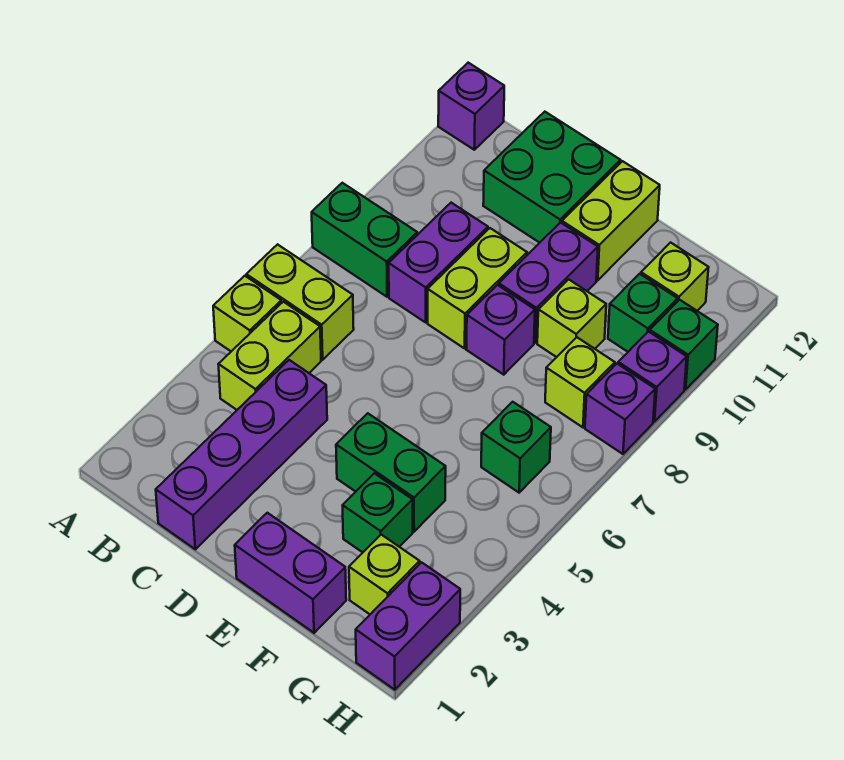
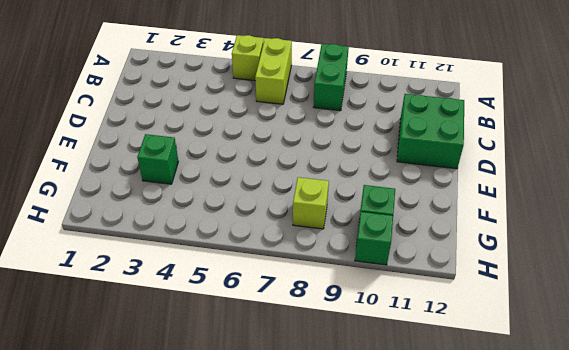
none -> purple brick A12 level 1
none -> lime brick B4:B5 level 1
none -> purple brick C1:C4 level 1

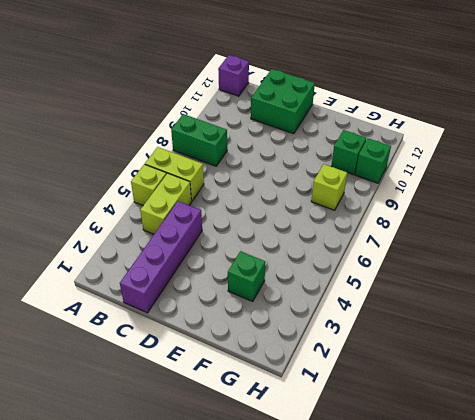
none -> purple brick C8:C9 level 1
none -> lime brick D8:D9 level 1
none -> purple brick E1:F1 level 1

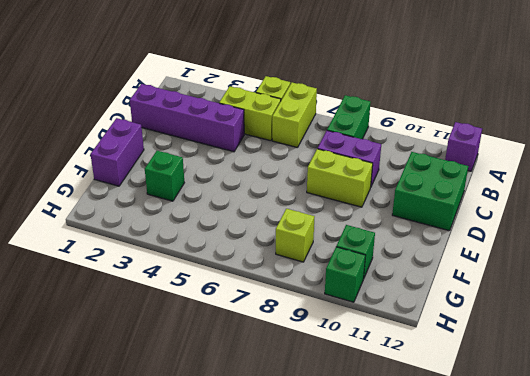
none -> green brick E4:F4 level 1
none -> purple brick E8 level 1
none -> purple brick E9:E10 level 1

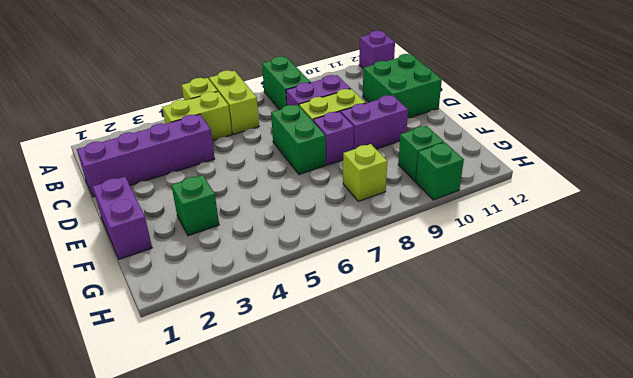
green brick D7:E7 level 1 -> green brick E4:F4 level 1
none -> lime brick E11:E12 level 1
none -> lime brick F9 level 1
none -> lime brick G2 level 1

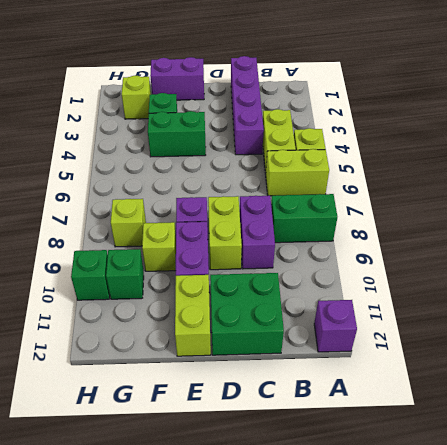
none -> green brick G6 level 1
none -> lime brick G11 level 1
none -> purple brick H1:H2 level 1

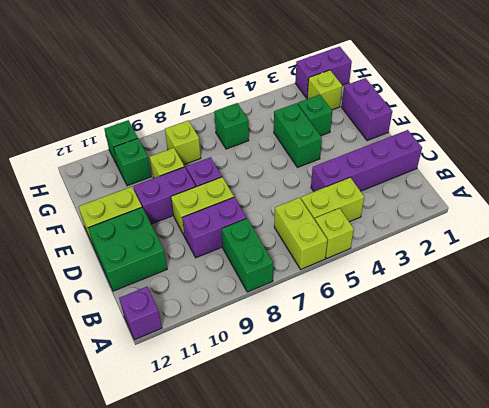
none -> lime brick G11 level 1
none -> purple brick H8 level 1
none -> purple brick H9 level 1

